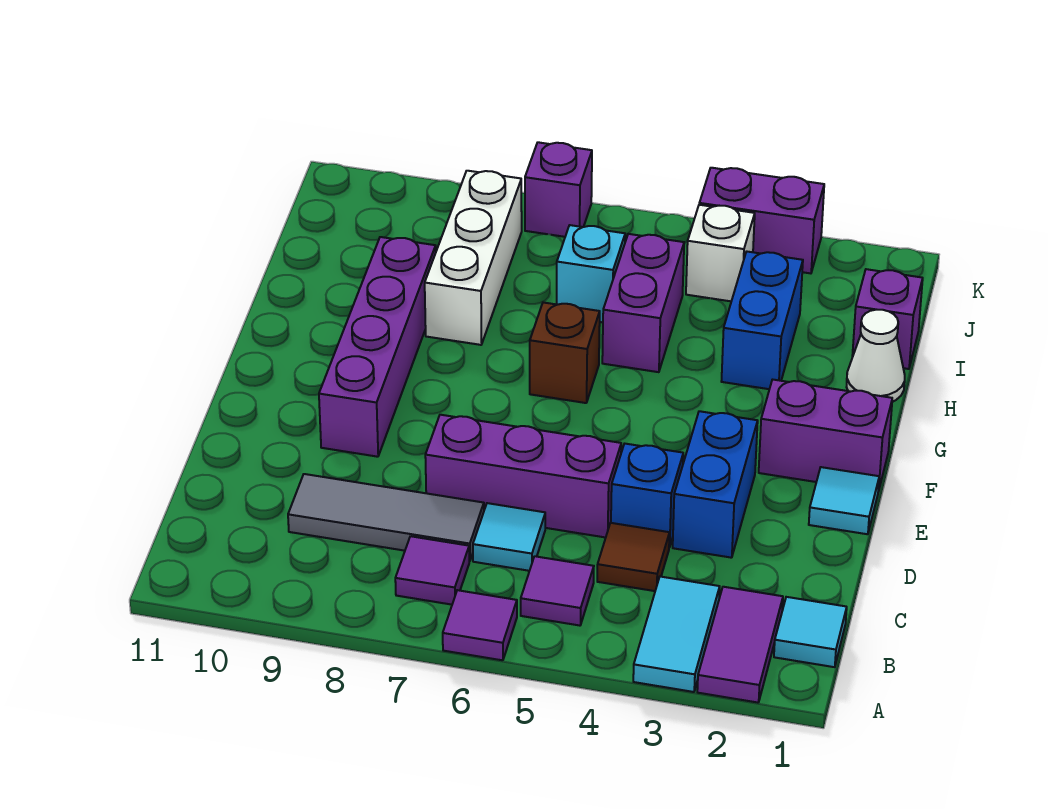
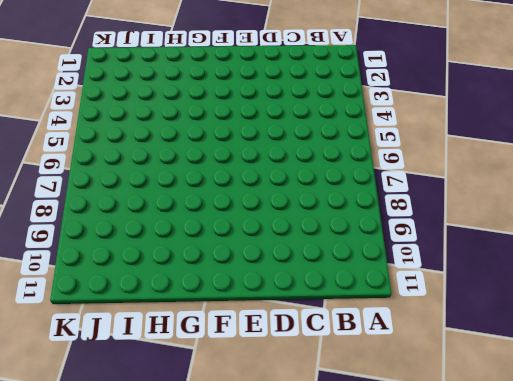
none -> purple tile A2:B2 level 1
none -> cyan tile A3:B3 level 1
none -> purple tile A6 level 1

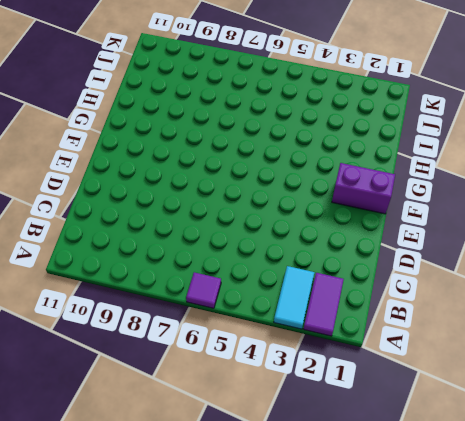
none -> cyan tile B1 level 1
none -> purple tile B5 level 1
none -> purple tile B7 level 1

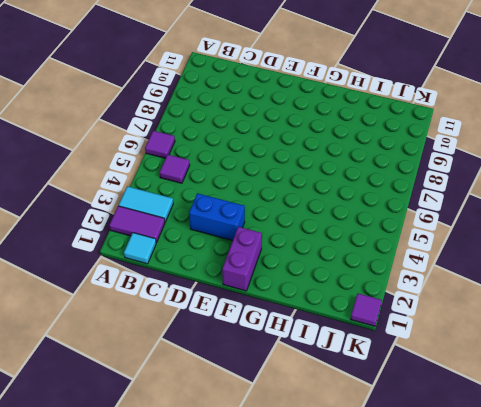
purple tile K1 level 1 -> purple tile B7 level 1
none -> brown tile C4 level 1
none -> cyan tile C6 level 1
none -> grey tile C7:C9 level 1

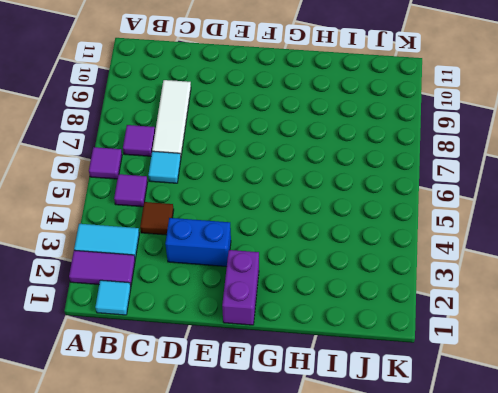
white tile C7:C9 level 1 -> grey tile C7:C9 level 1
none -> blue brick D4 level 1
none -> purple brick D5:D7 level 1
none -> cyan tile E1 level 1

